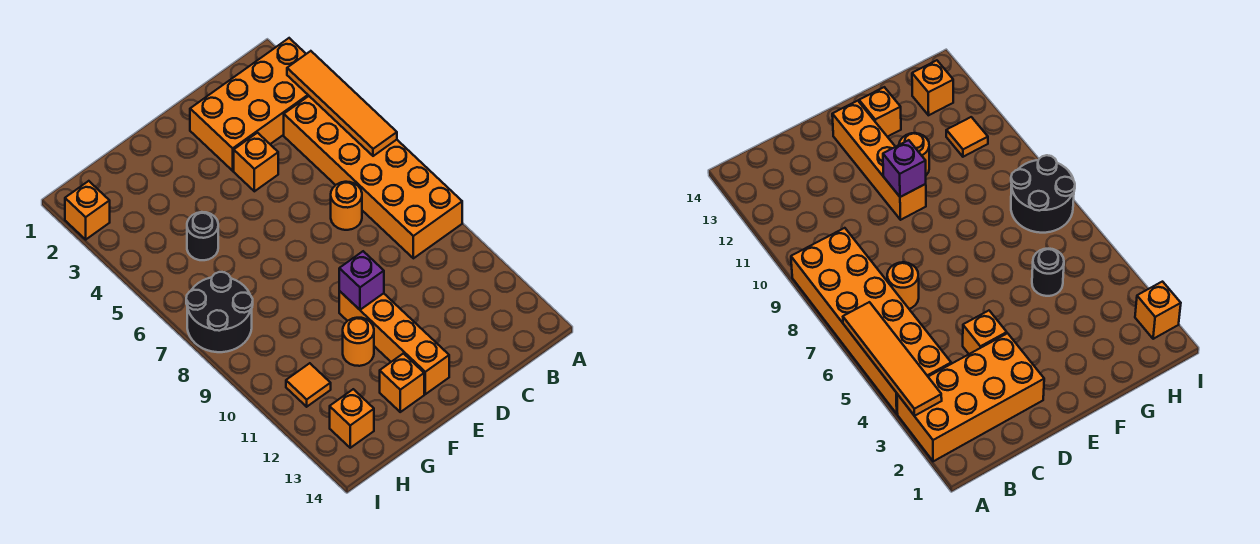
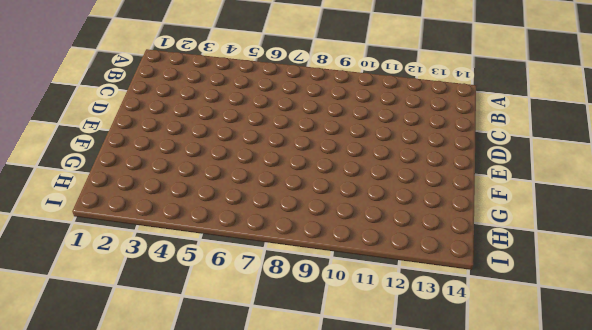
none -> orange brick A2:D3 level 1
none -> orange brick A4:B9 level 1
none -> orange round brick C7 level 1

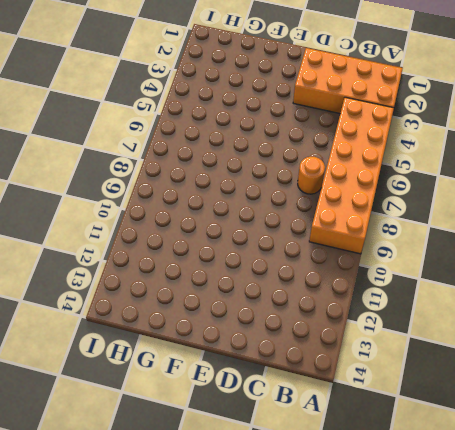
none -> orange brick D4 level 1
none -> orange brick E10:E13 level 1
none -> orange round brick F11 level 1

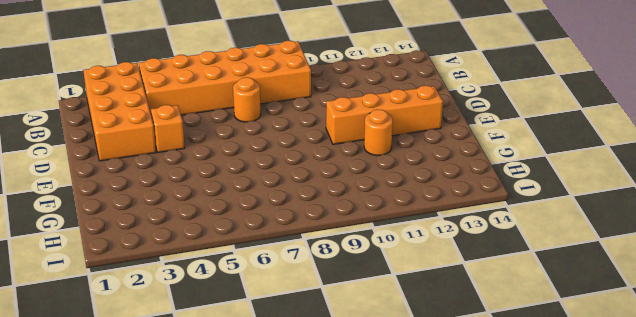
none -> orange brick F13 level 1
none -> black round brick G5 level 1
none -> black round brick H7:I8 level 1

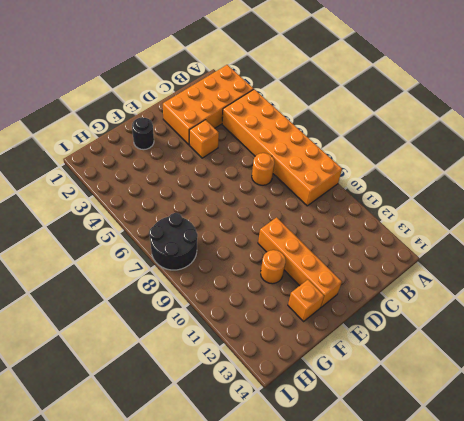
black round brick F2 level 1 -> black round brick G5 level 1
none -> orange tile H11 level 1
none -> orange brick H13 level 1
none -> orange brick I2 level 1

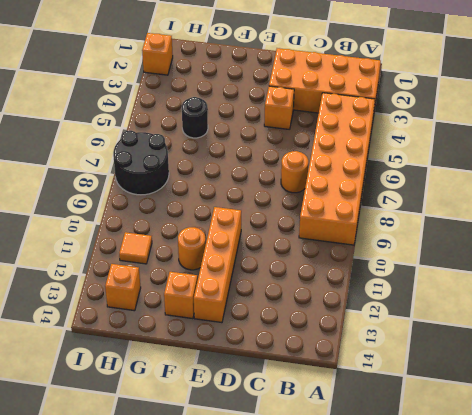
none -> orange tile A3:A6 level 2
none -> purple brick E10 level 2

